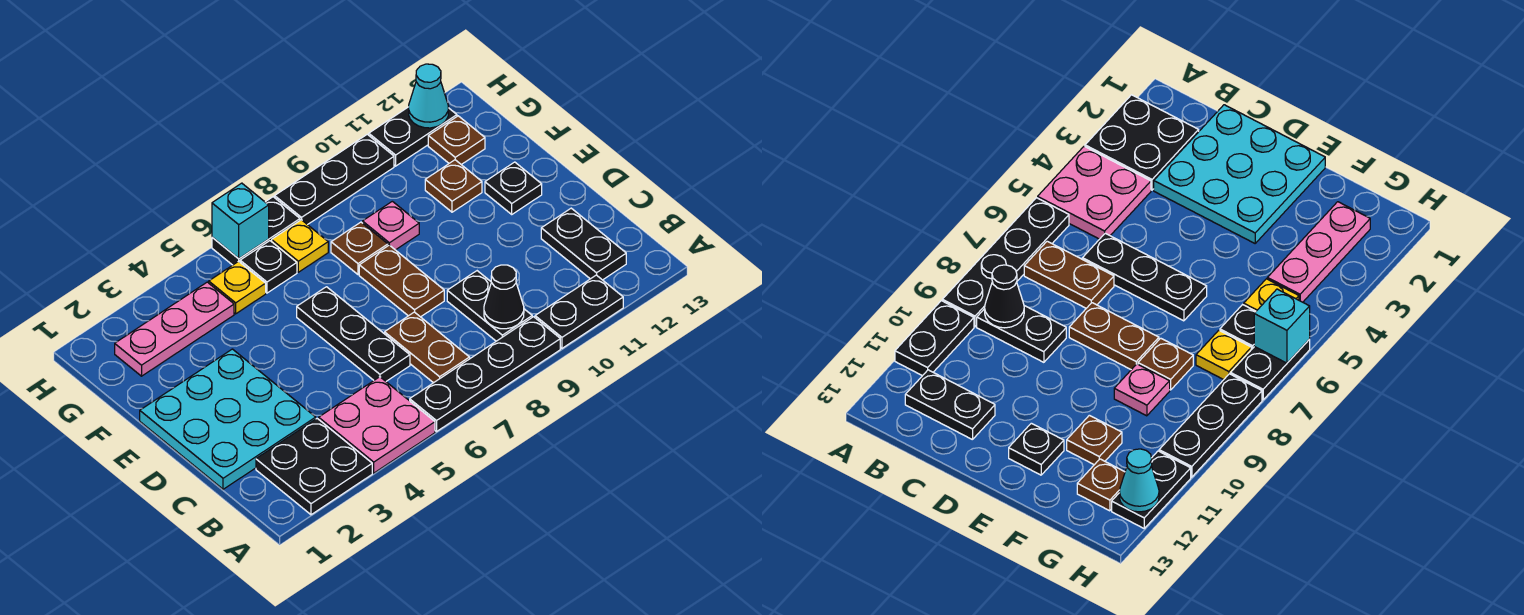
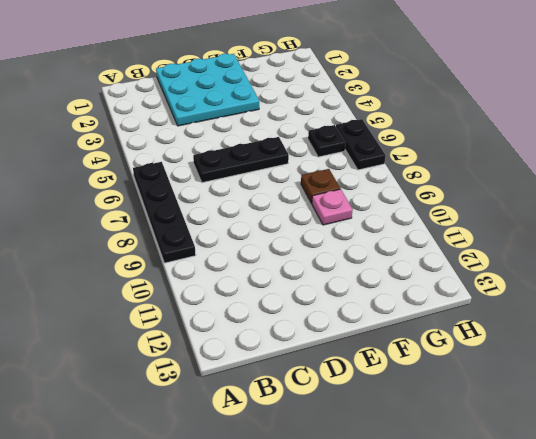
none -> black plate A2:B3 level 1
none -> pink plate A4:B5 level 1
none -> black plate A10:A11 level 1

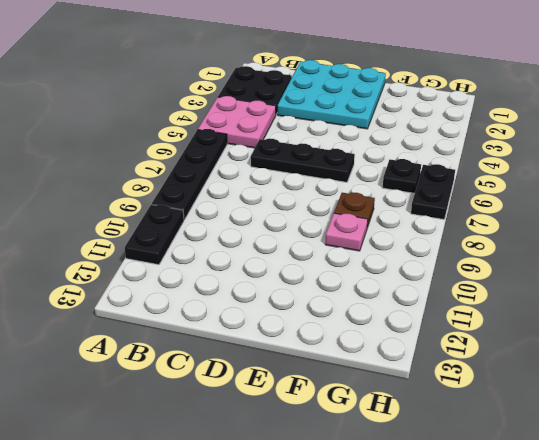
none -> brown plate B7:C7 level 1
none -> black plate B9:C9 level 1
none -> black plate B12:C12 level 1

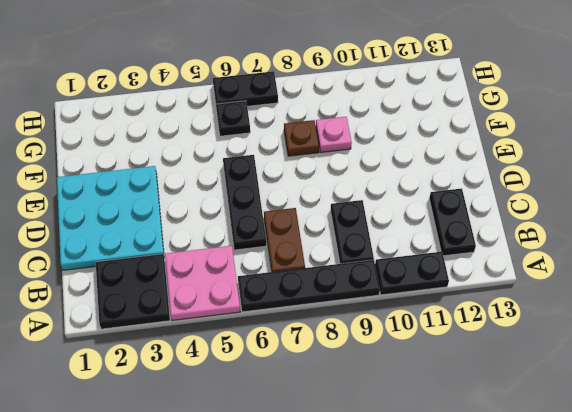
none -> brown plate D8:E8 level 1
none -> black plate E12 level 1
none -> brown plate F11 level 1

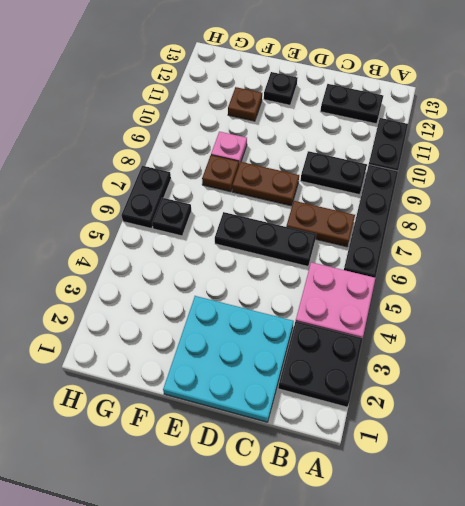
none -> pink plate G2:G4 level 1
none -> yellow plate G5 level 1
none -> yellow plate G7 level 1

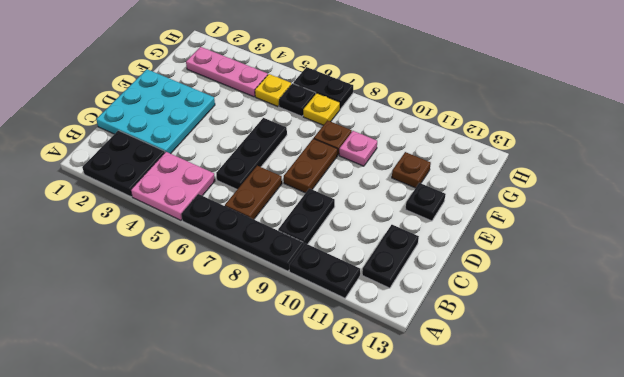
none -> brown plate G12 level 1
none -> black plate H8:H10 level 1
none -> black plate H11:H12 level 1

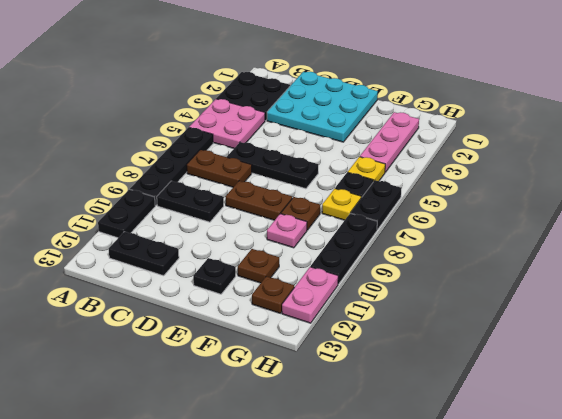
pink plate H11:H12 level 1 -> black plate H11:H12 level 1
none -> black cone B9 level 2
none -> cyan brick H6 level 2
none -> cyan cone H12 level 2

